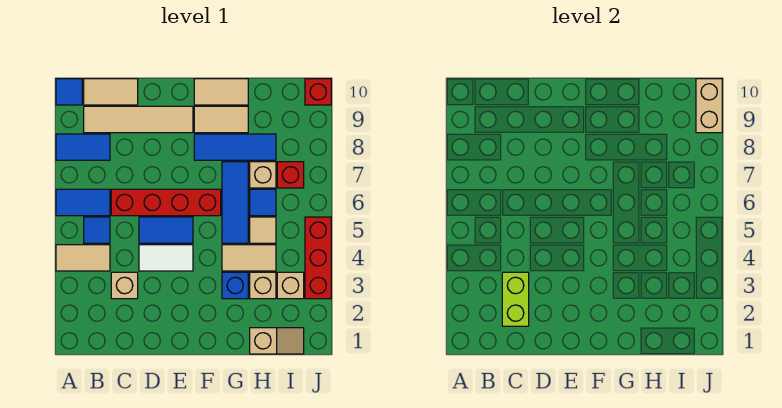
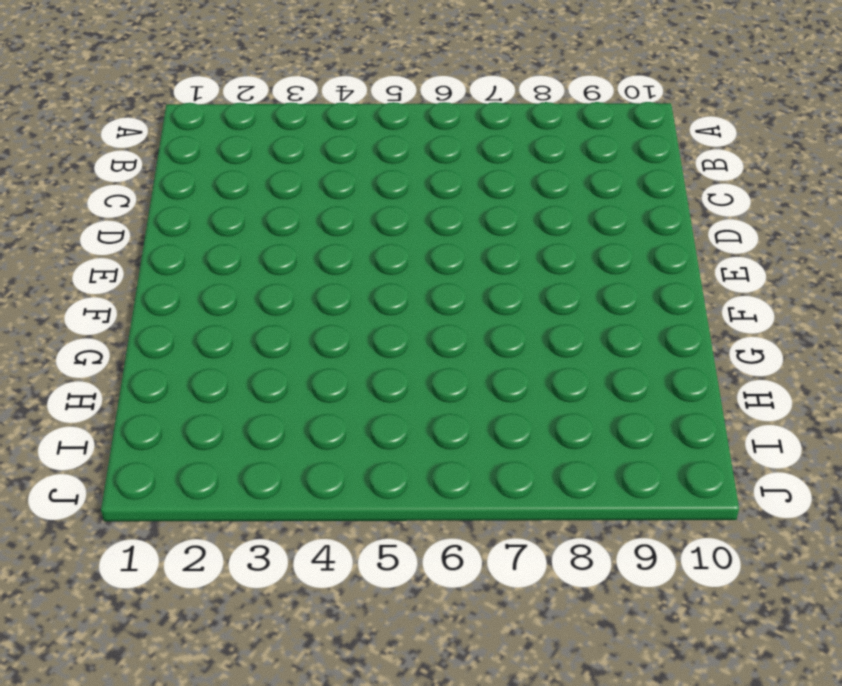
none -> tan tile A4:B4 level 1
none -> blue tile A6:B6 level 1
none -> blue tile A8:B8 level 1

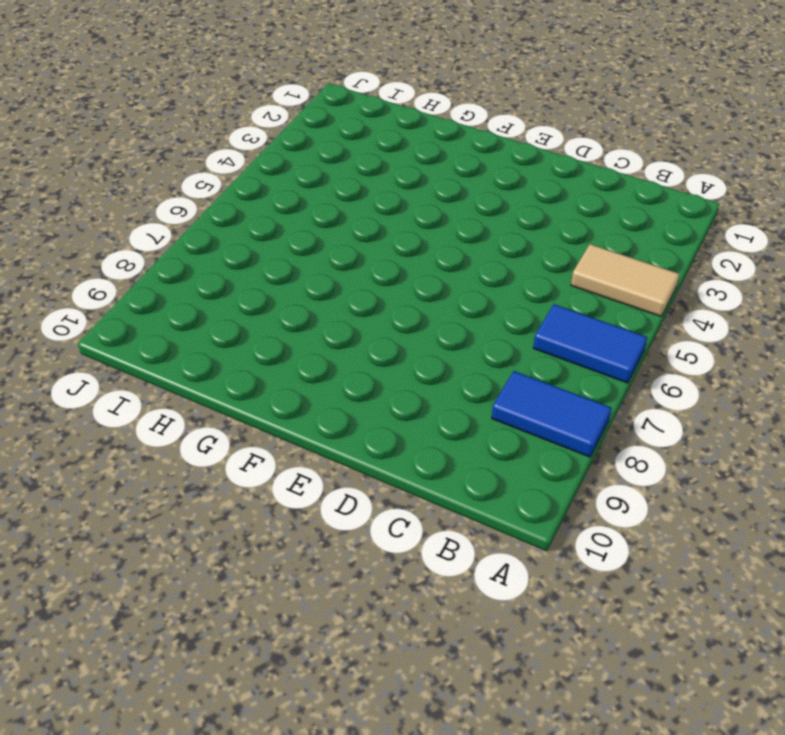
none -> blue tile A10 level 1
none -> blue tile B5 level 1
none -> tan tile B9:E9 level 1

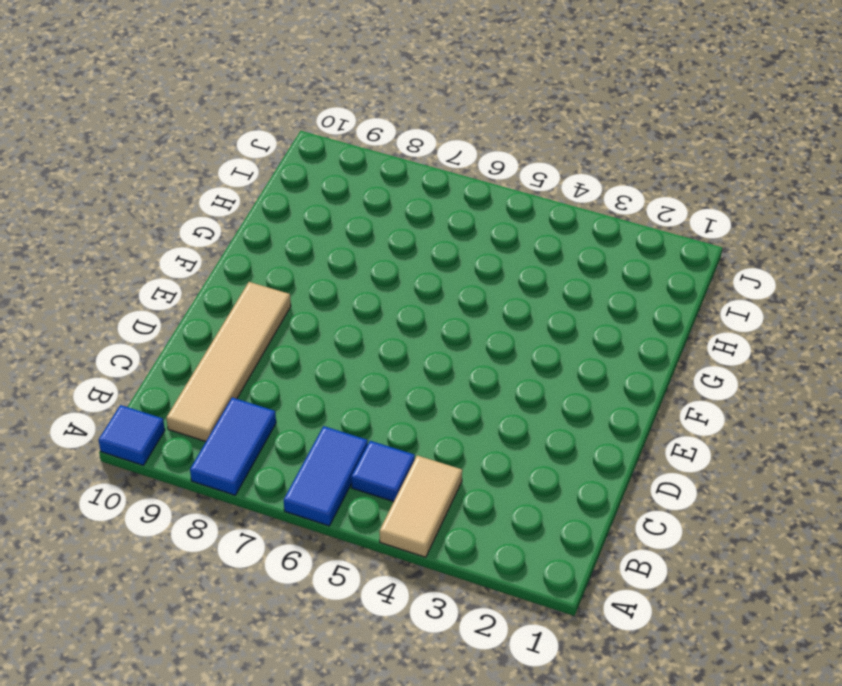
none -> tan tile B10:C10 level 1
none -> tan brick C3 level 1
none -> red brick C6:F6 level 1

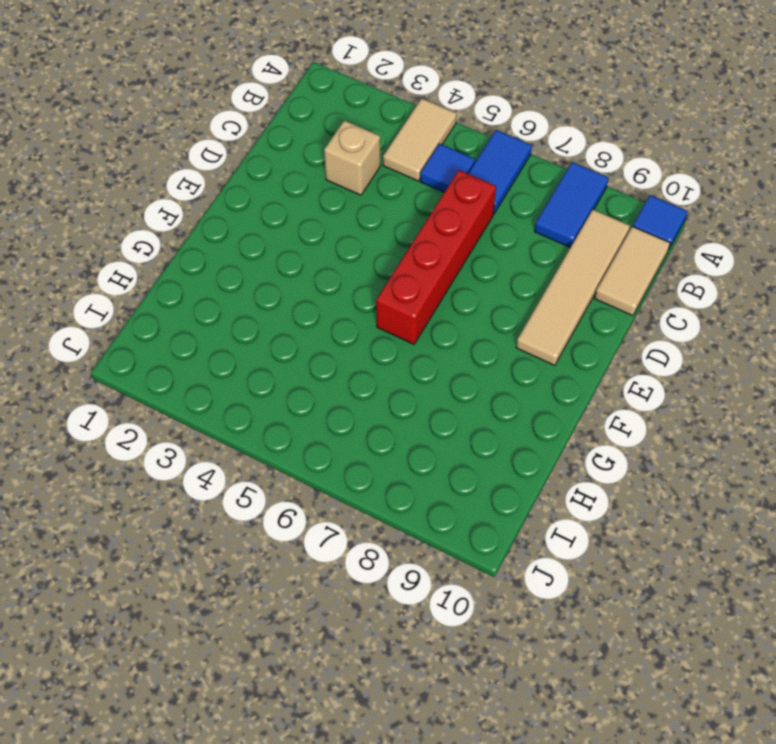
none -> white tile D4:E4 level 1
none -> blue tile D5:E5 level 1
none -> blue tile F8:H8 level 1

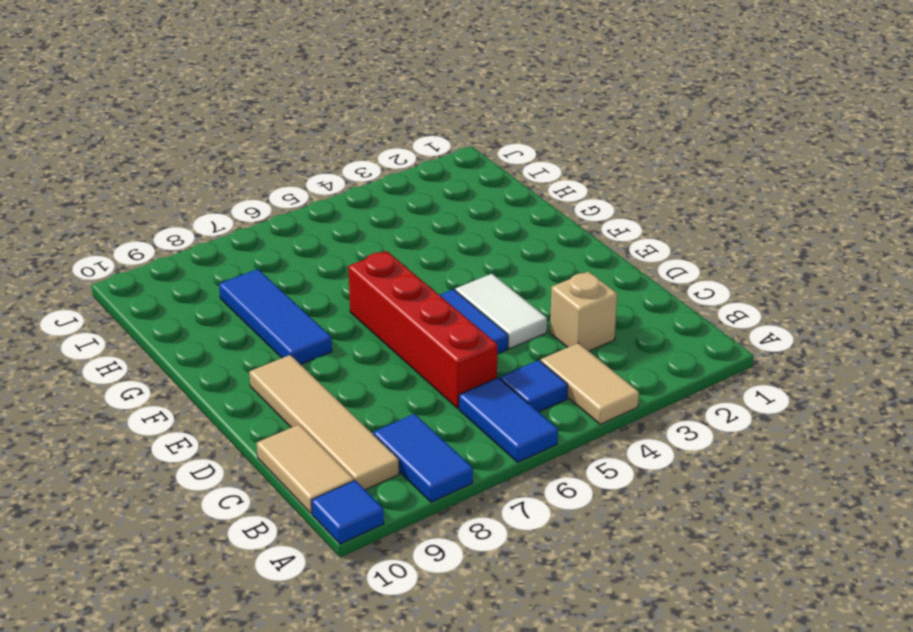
none -> tan tile F9:G9 level 1
none -> tan tile F10:G10 level 1
none -> blue brick G3 level 1

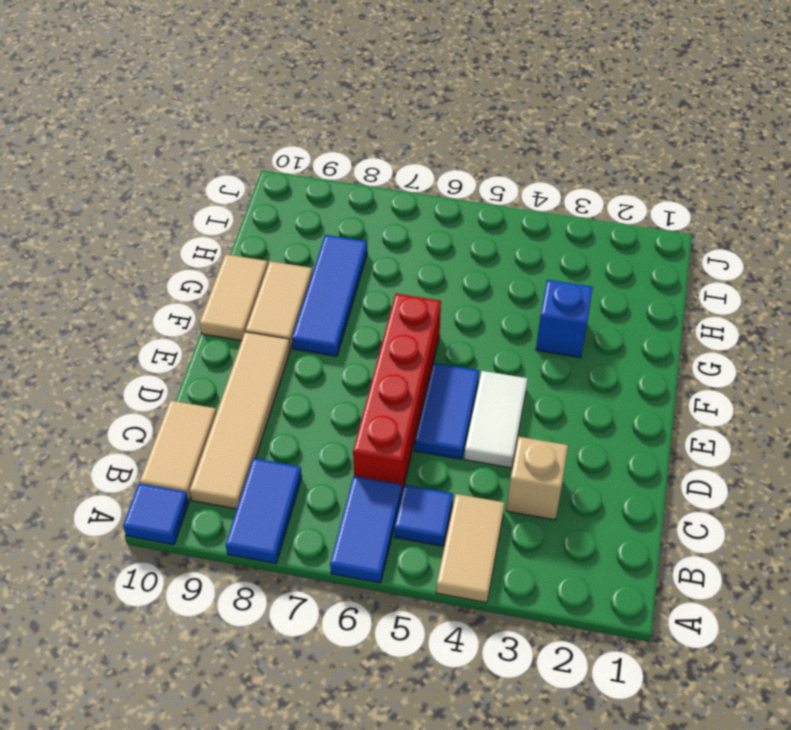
none -> tan tile G4:H4 level 1
none -> blue tile G5:G7 level 1
none -> tan slope H1:I1 level 1 top H

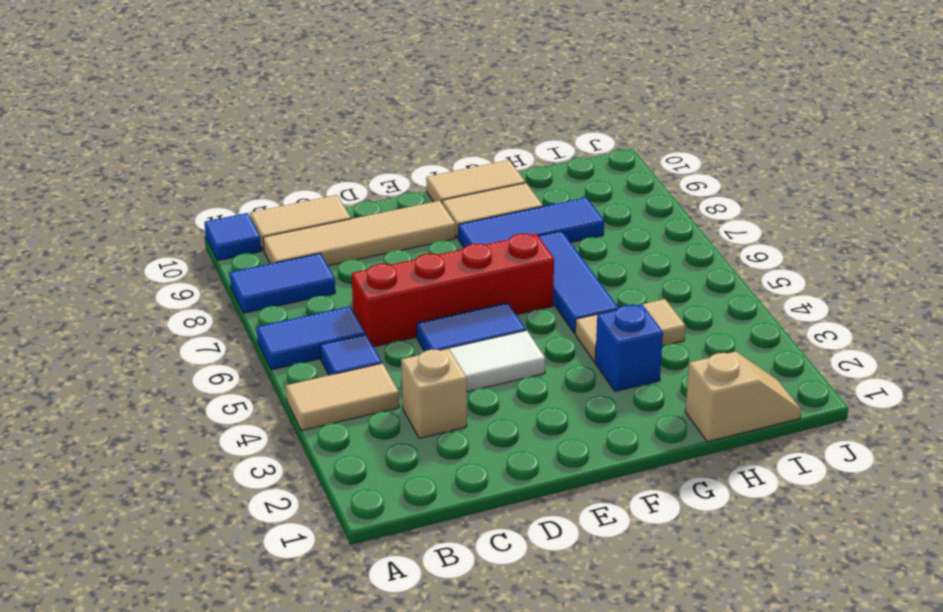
none -> tan brick H3 level 1
none -> tan tile H5 level 1
none -> blue tile H6 level 1

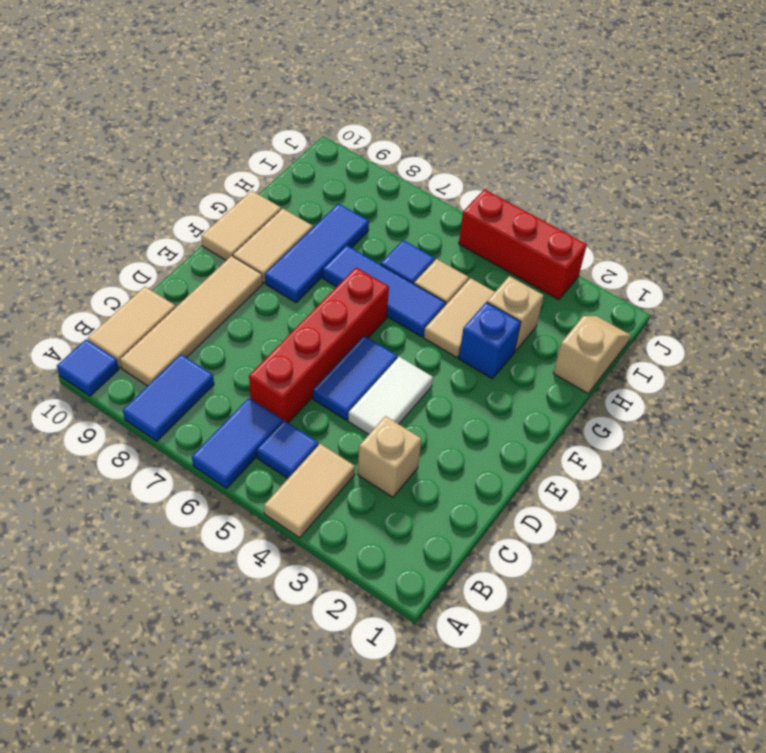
none -> tan brick H7 level 1
none -> tan brick I3 level 1
none -> red brick I7 level 1

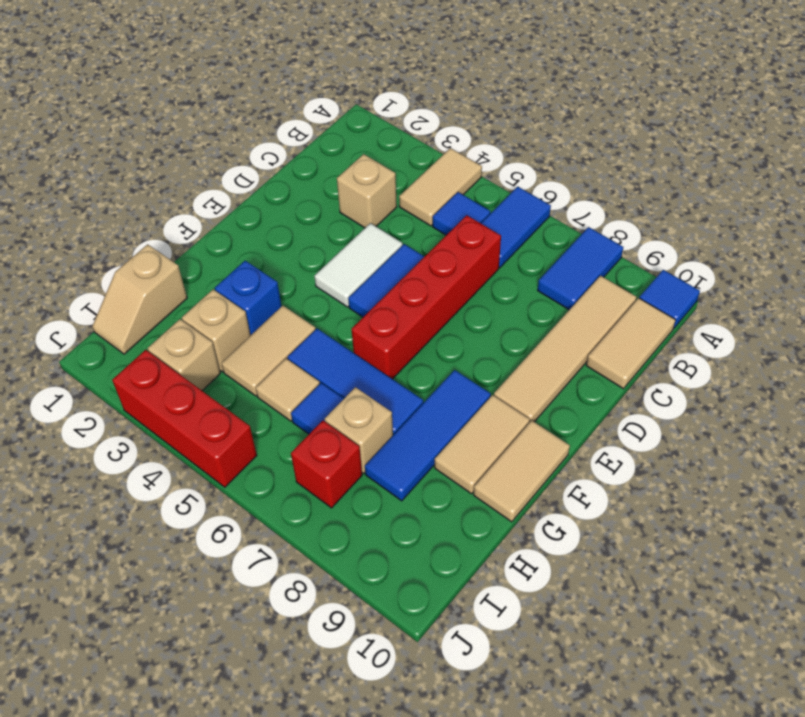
none -> red brick J10 level 1
none -> lime brick C2:C3 level 2
none -> tan brick J9:J10 level 2

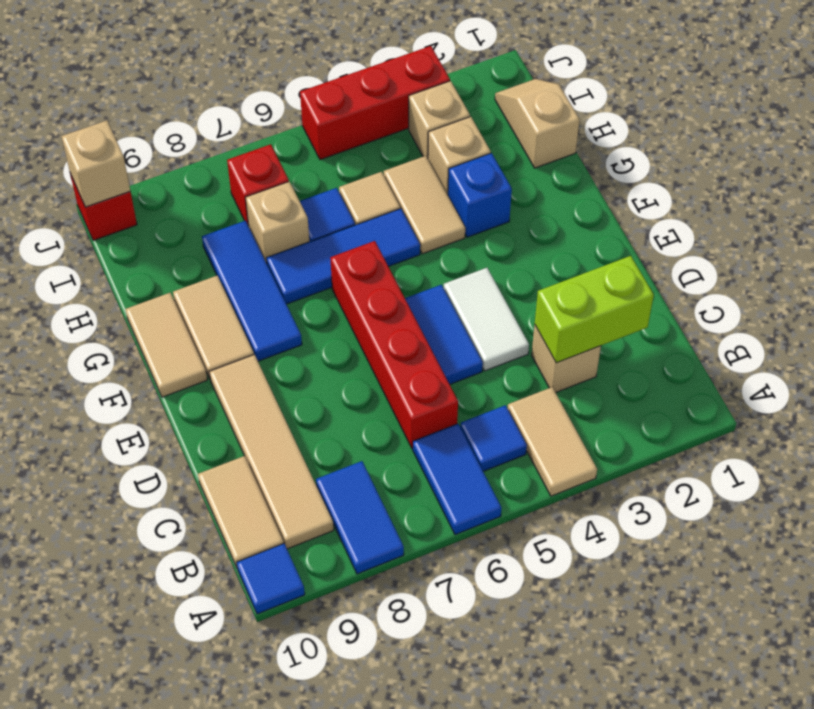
tan brick J10 level 2 -> tan brick J9:J10 level 2

